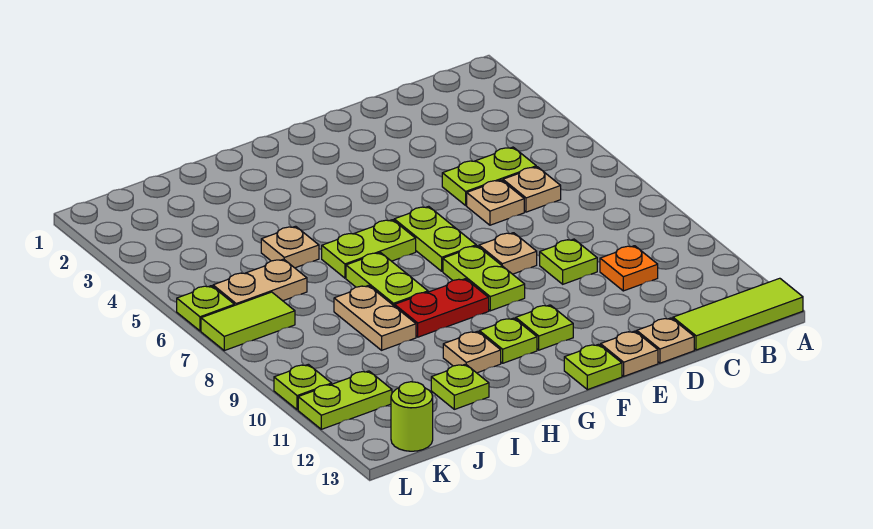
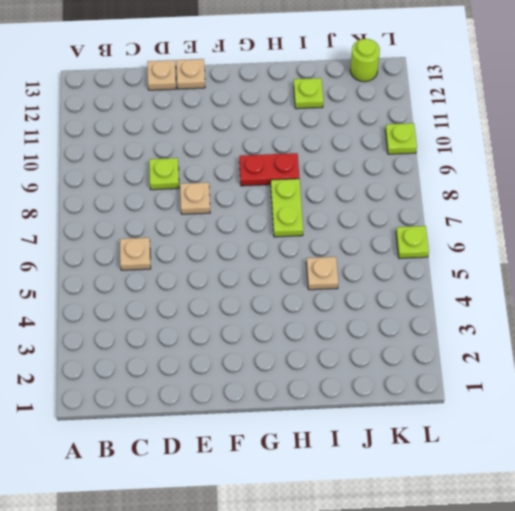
none -> lime tile A13:C13 level 1
none -> lime plate C5:D5 level 1
none -> orange plate C10 level 1

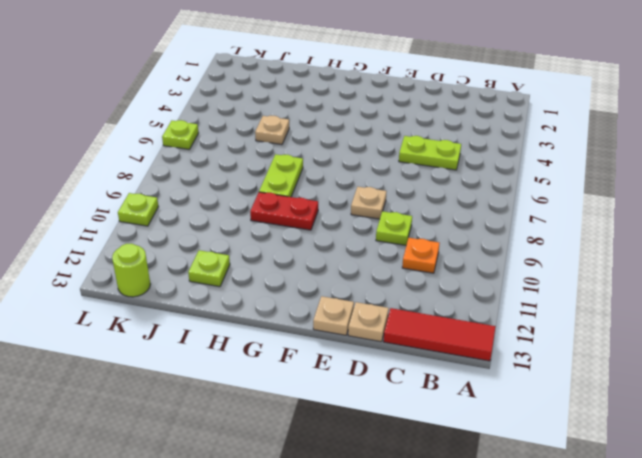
red tile A13:C13 level 1 -> lime tile A13:C13 level 1
none -> tan plate C6 level 1
none -> tan plate D6 level 1
none -> lime plate F6:F7 level 1

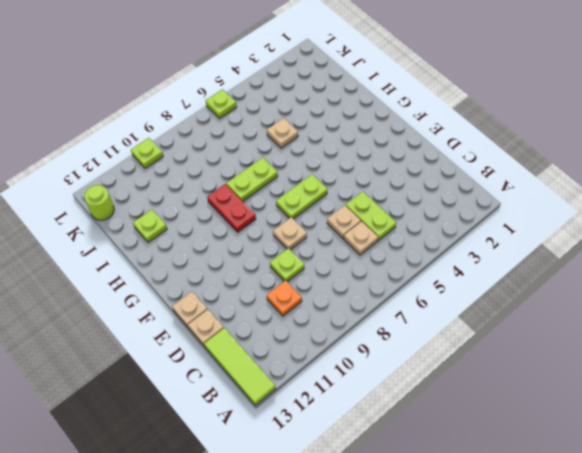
none -> lime plate F8:F9 level 1
none -> lime plate F11 level 1
none -> lime plate F13 level 1

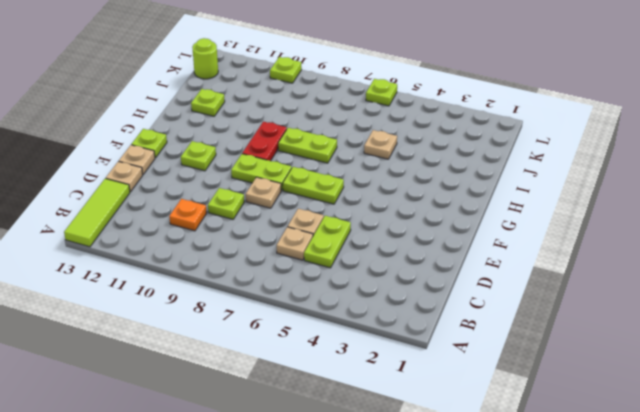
none -> lime plate G6:H6 level 1
none -> lime plate G11 level 1
none -> tan plate H11 level 1

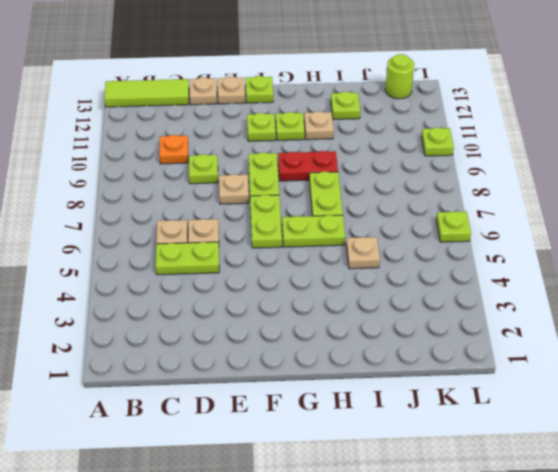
none -> tan plate I8:I9 level 1
none -> tan plate J6:K6 level 1
none -> lime tile K7:L7 level 1

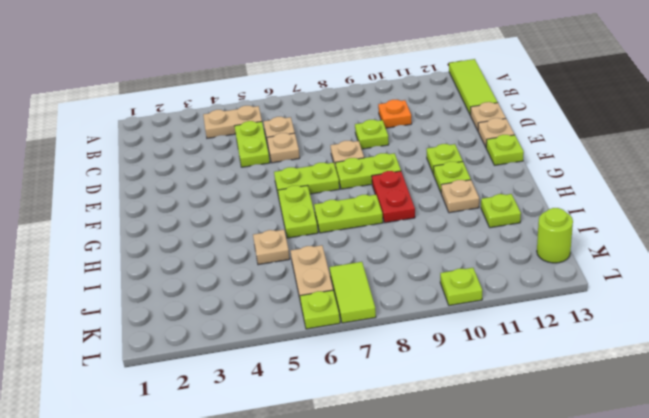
tan plate B4:B5 level 1 -> tan plate I8:I9 level 1
none -> lime plate K11:L11 level 1

